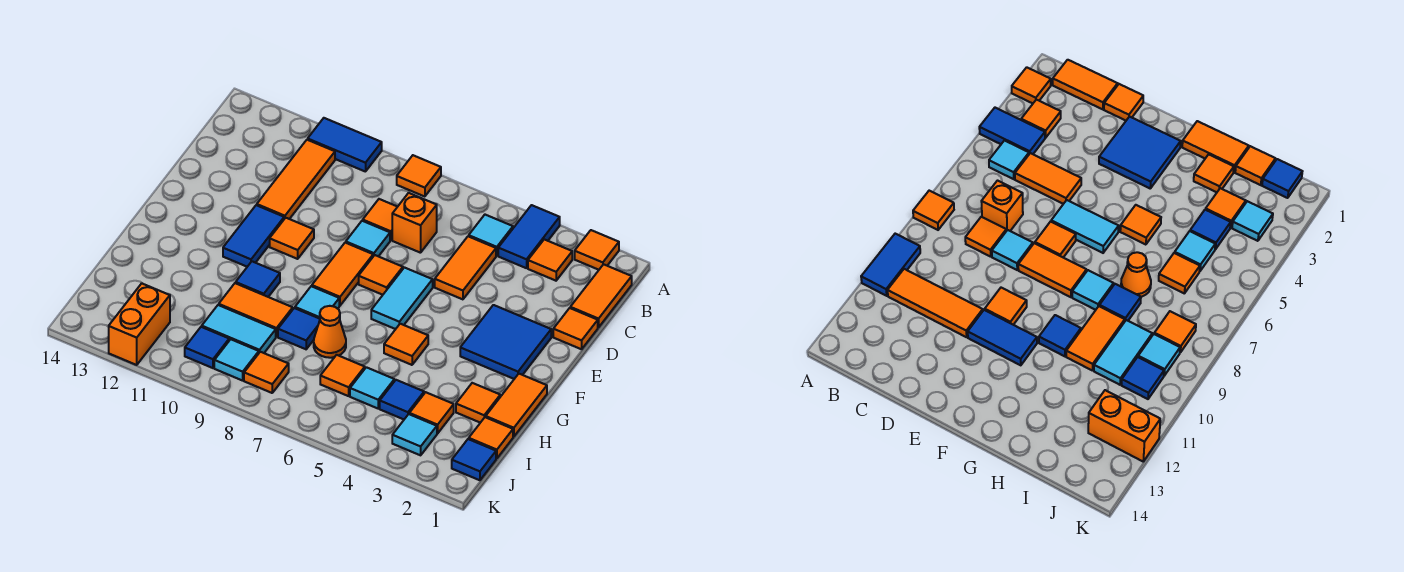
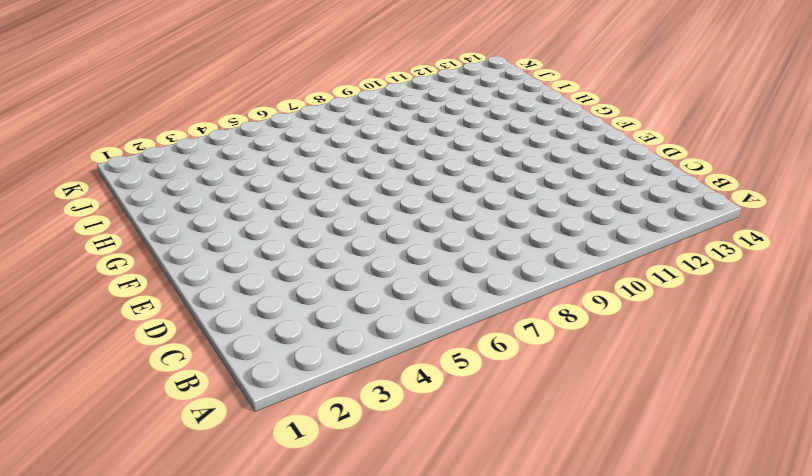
none -> orange tile A2 level 1
none -> blue tile A4:B4 level 1
none -> orange tile A8 level 1
none -> blue tile A10:A11 level 1

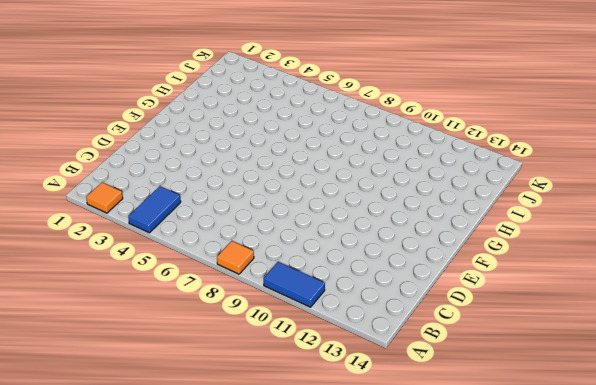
none -> orange tile B1:C1 level 1
none -> orange tile B3 level 1
none -> cyan tile B5 level 1
none -> orange tile B11:D11 level 1

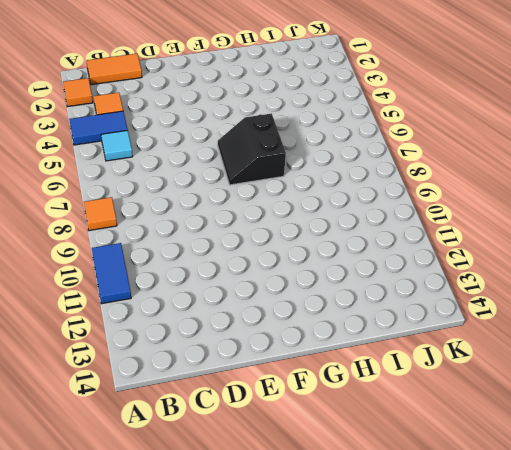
black slope F6:G7 level 1 top G -> cyan tile E6:F6 level 1
none -> orange tile B11:D11 level 1
none -> orange tile C5:D5 level 1
none -> orange brick C7 level 1
none -> orange tile C8 level 1

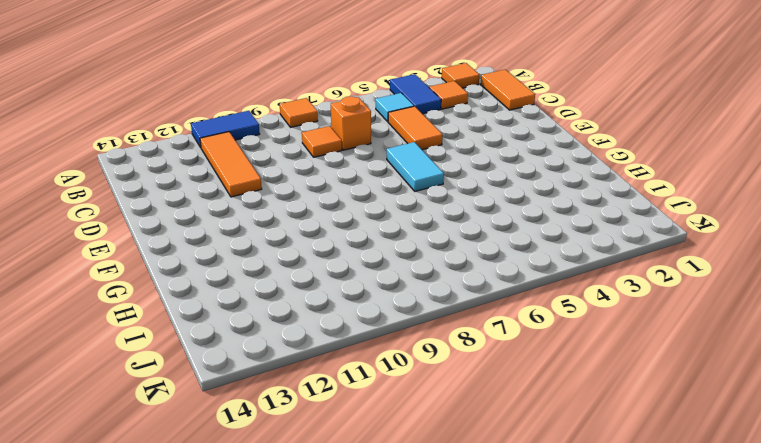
none -> orange tile D1 level 1
none -> cyan tile D8 level 1
none -> blue tile E2:F3 level 1
none -> orange tile E7 level 1

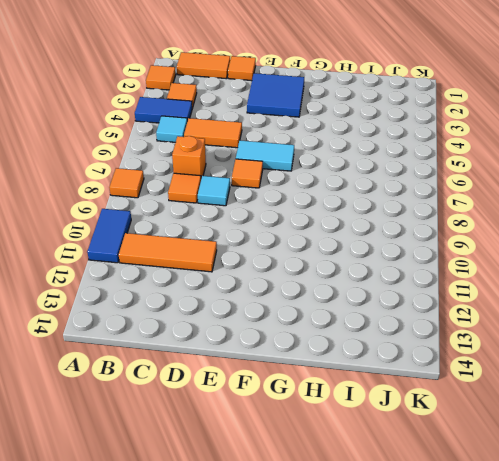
none -> orange tile E8:F8 level 1
none -> orange tile E10 level 1
none -> blue tile E11:F11 level 1
none -> orange tile G1:H1 level 1

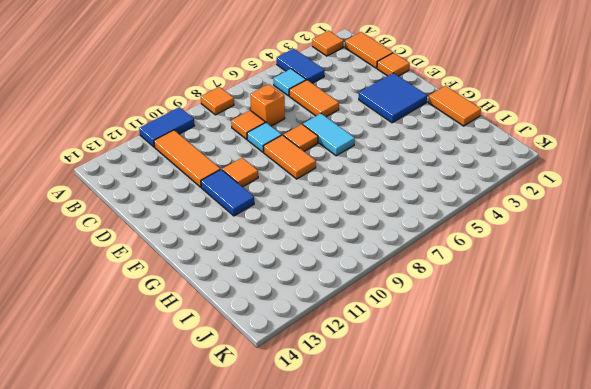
none -> orange tile B3 level 1
none -> orange tile G5 level 1
none -> cyan tile G8 level 1
none -> blue tile G10 level 1

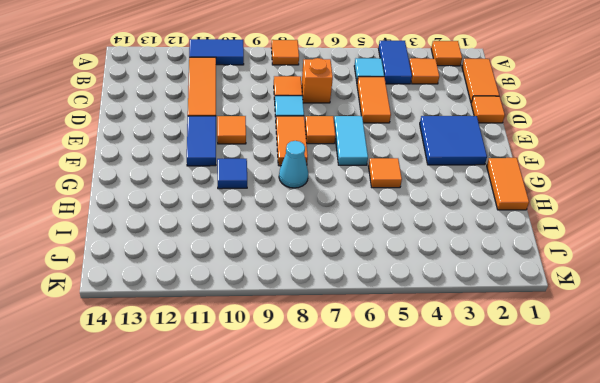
cyan cone G8 level 1 -> cyan tile G8 level 1
none -> orange tile H2 level 1
none -> orange cone H7 level 1
none -> blue tile H8 level 1
none -> orange tile H9:H10 level 1

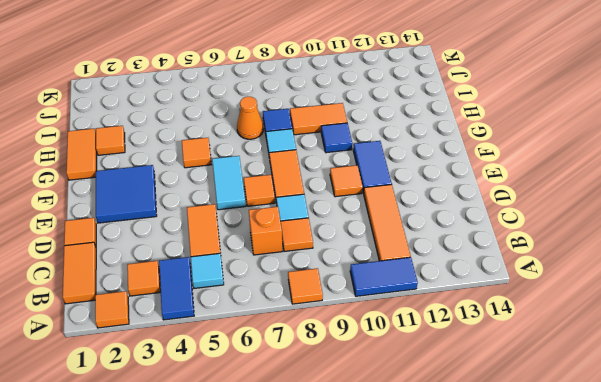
none -> orange tile I1 level 1
none -> orange tile I3 level 1
none -> blue tile I4 level 1
none -> cyan tile I5 level 1

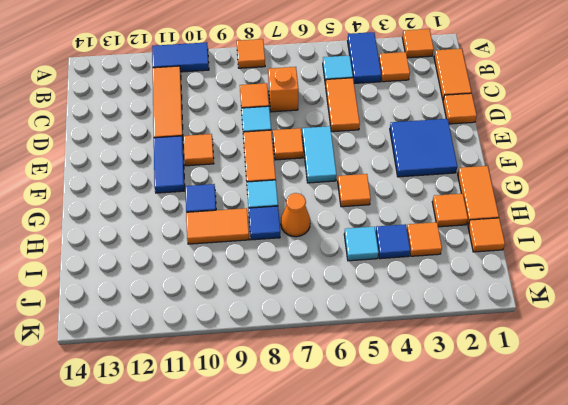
none -> orange tile I6 level 1
none -> cyan tile I9:I10 level 1
none -> blue tile J1 level 1
none -> cyan tile J3 level 1

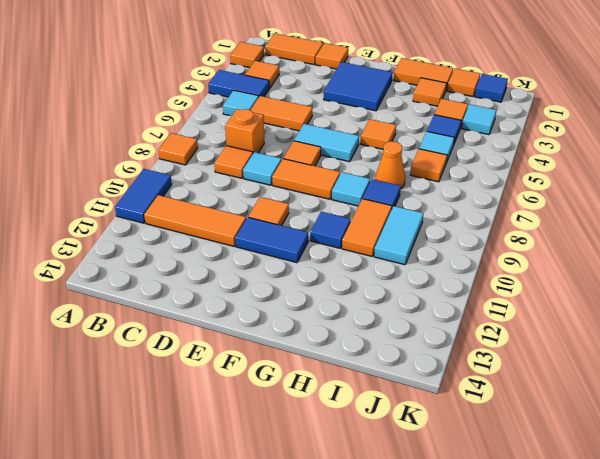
none -> orange tile J8 level 1
none -> cyan tile J9 level 1
none -> blue tile J10 level 1
none -> orange brick J12:K12 level 1

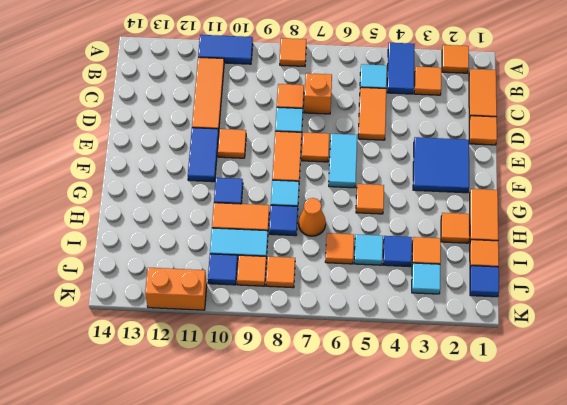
orange tile J9 level 1 -> cyan tile J9 level 1
orange brick K11:K12 level 1 -> orange brick J12:K12 level 1

